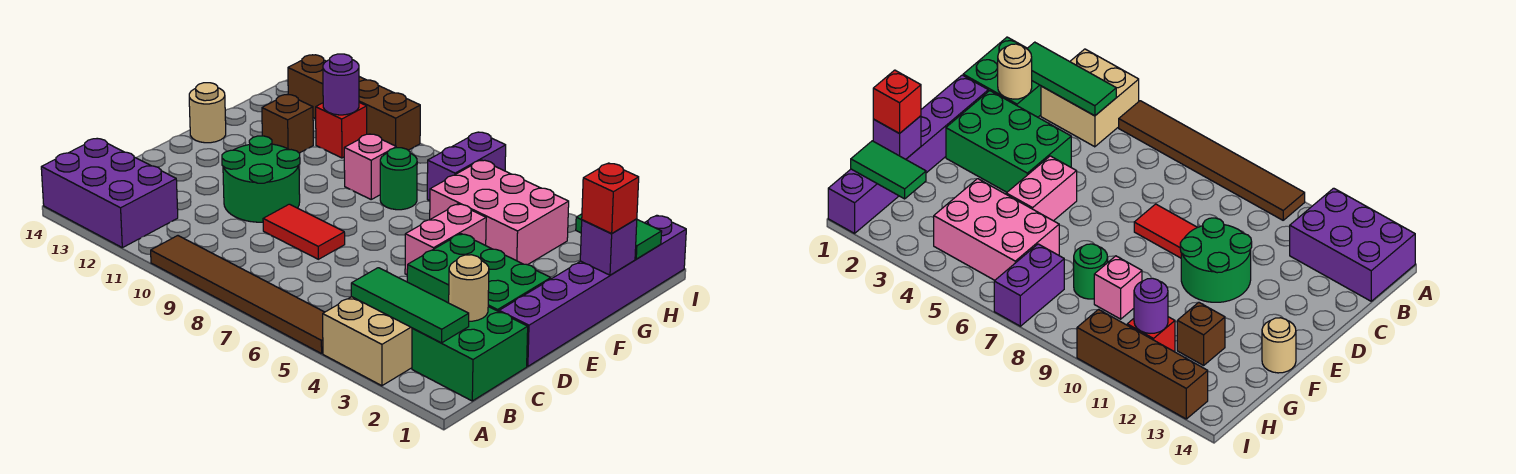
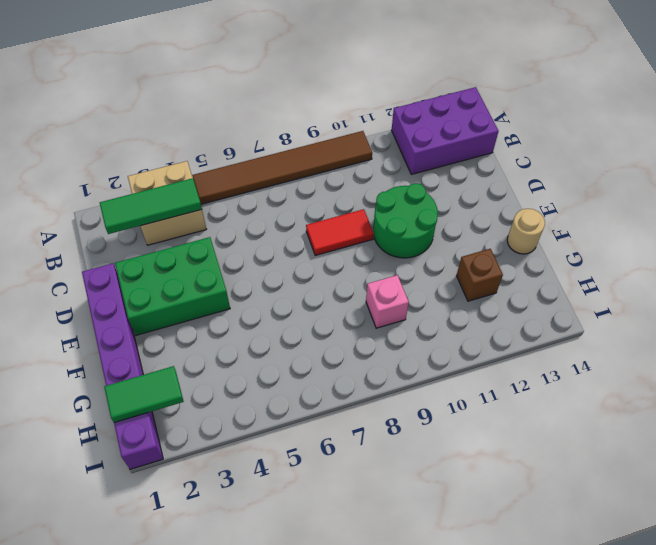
none -> green brick B1:C2 level 1
none -> pink brick E5:F5 level 1
none -> pink brick G4:H6 level 1

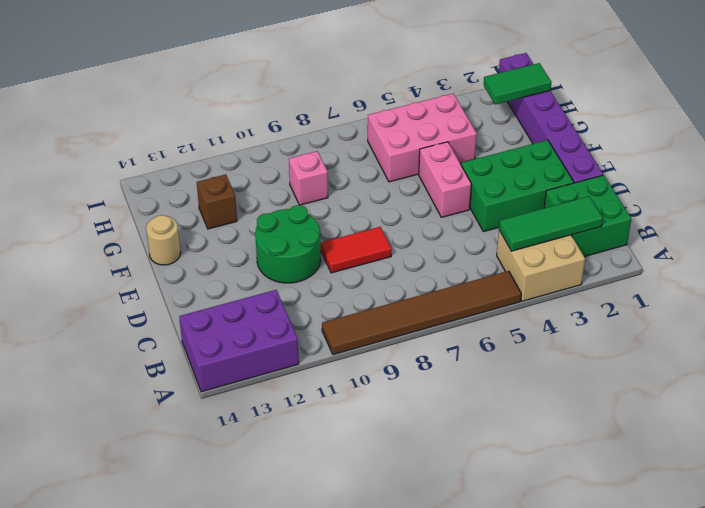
none -> green round brick G8 level 1
none -> purple brick H7:I7 level 1
none -> red brick H11 level 1

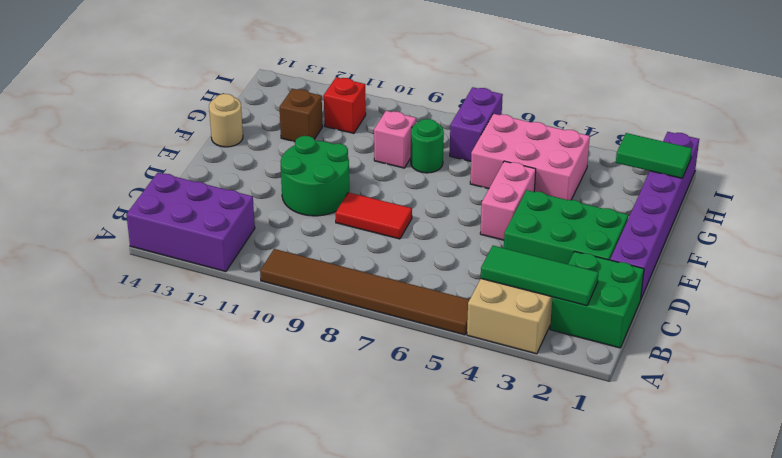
none -> brown brick I10:I13 level 1
none -> tan round brick C2 level 2
none -> purple brick G1 level 2

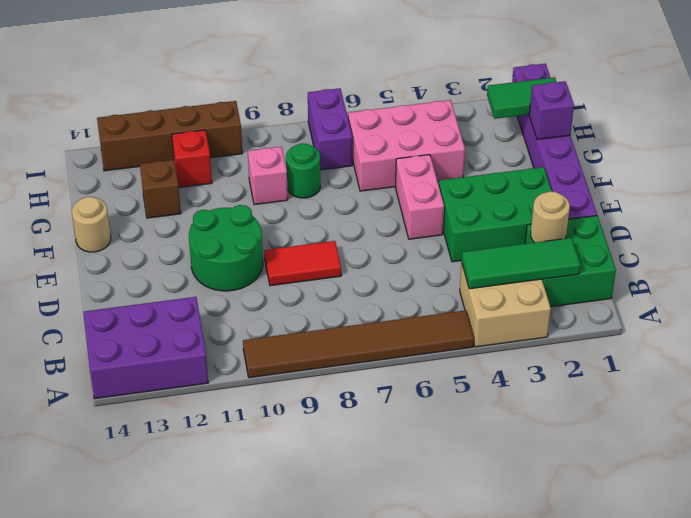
none -> purple round brick H11 level 2
none -> red brick G1 level 3

